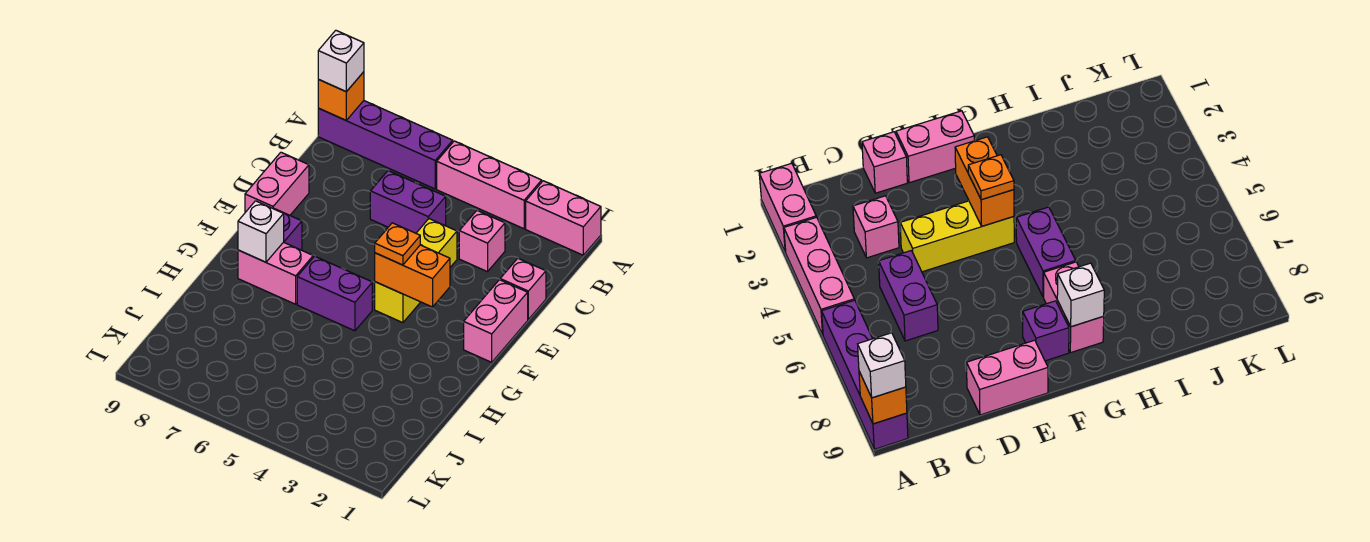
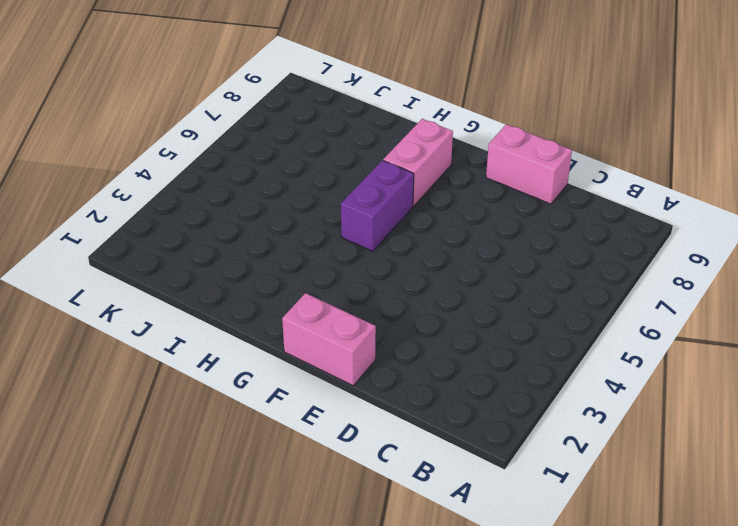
none -> pink brick A1:A2 level 1
none -> pink brick A3:A5 level 1
none -> purple brick A6:A9 level 1

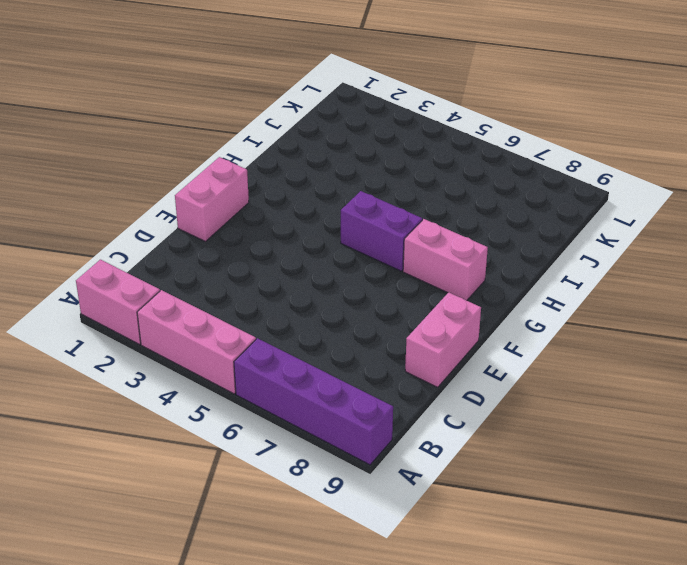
none -> pink brick C3 level 1
none -> purple brick C5:C6 level 1
none -> pink brick D1 level 1

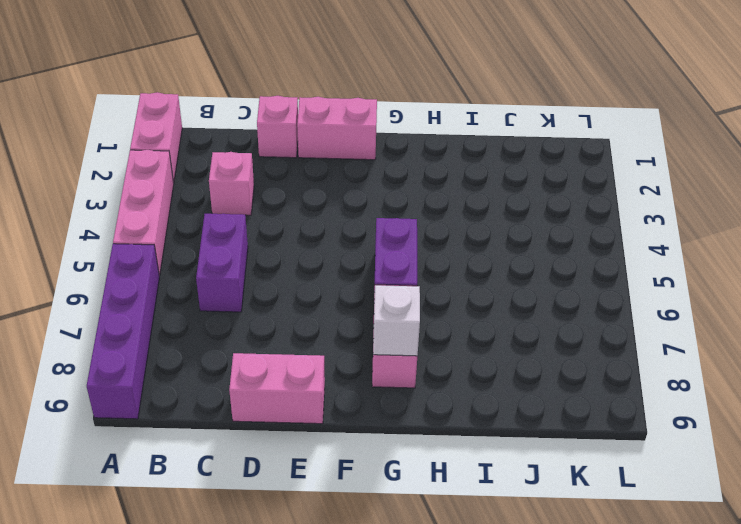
none -> yellow brick D4:F4 level 1
none -> purple brick F8 level 1
none -> orange brick A9 level 2

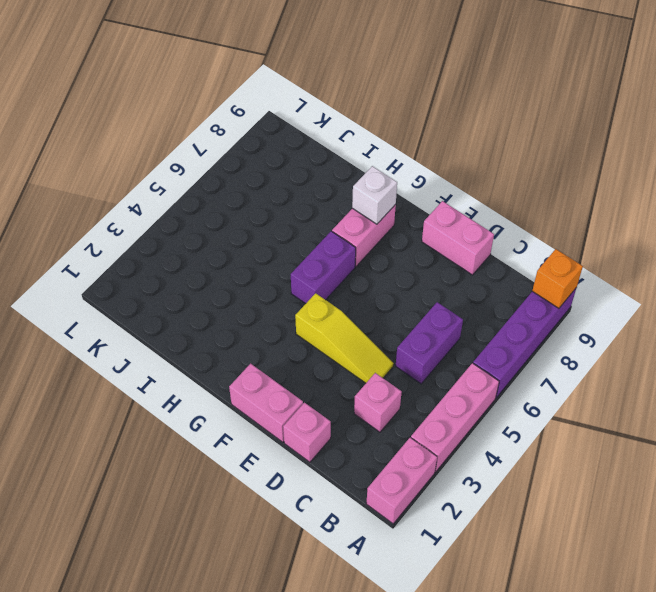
yellow slope D4:F4 level 1 top F -> yellow brick D4:F4 level 1
none -> purple brick F8 level 1
none -> orange brick F3:F4 level 2
none -> white brick A9 level 3

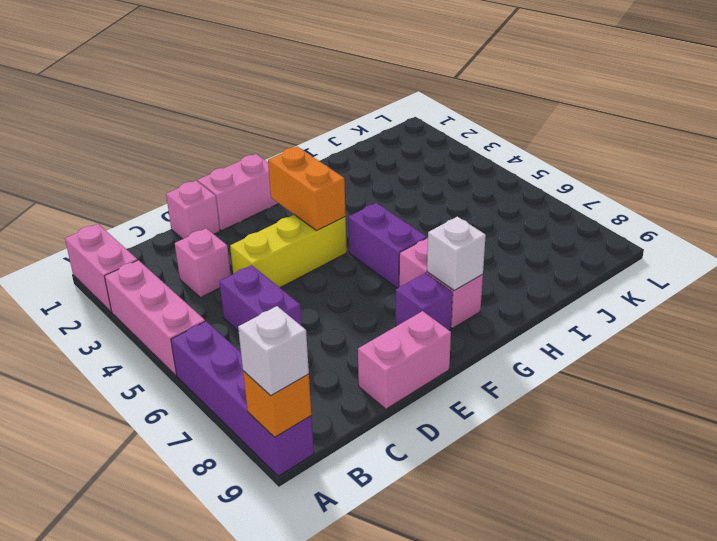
none -> orange plate F4 level 3

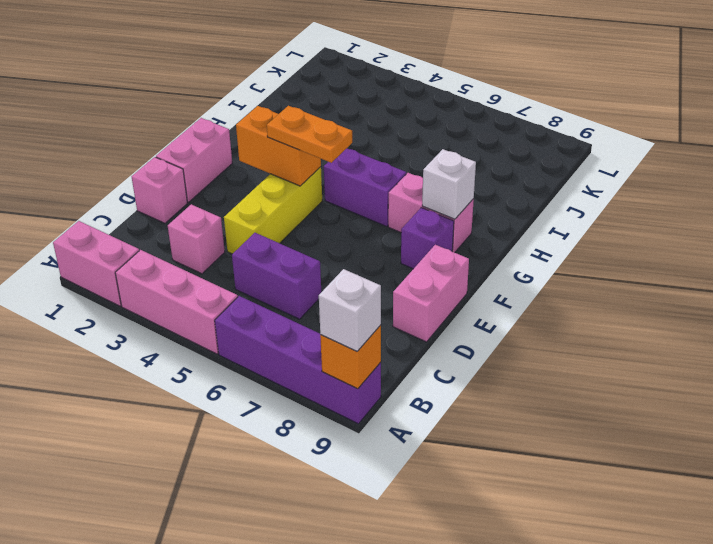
orange plate F4:F5 level 3 -> orange plate F4 level 3

